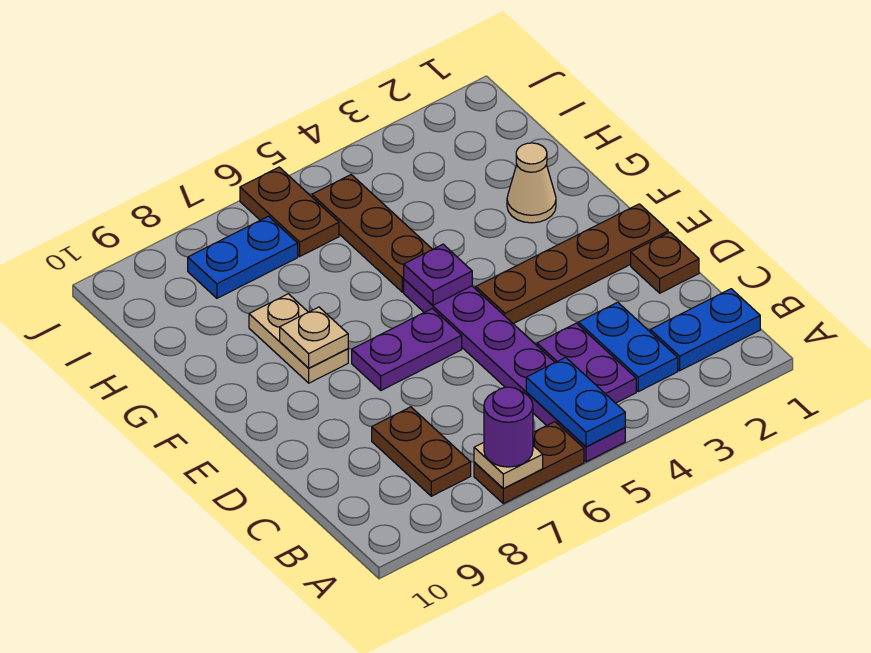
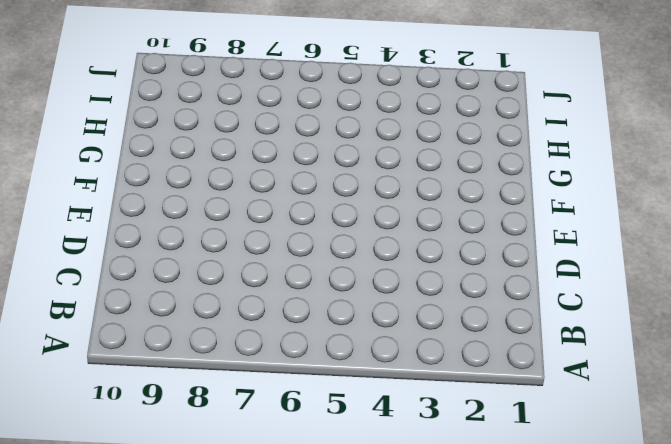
none -> purple plate A5:F5 level 1
none -> brown plate A6:A7 level 1
none -> blue plate B1:B2 level 1

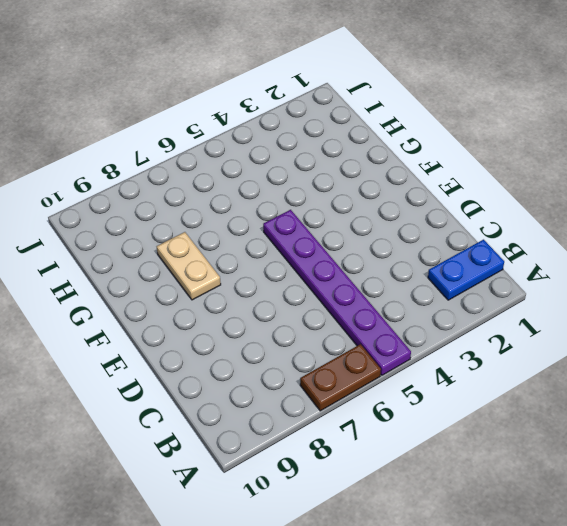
none -> blue plate B3:C3 level 1
none -> purple plate B4:C4 level 1
none -> brown plate B8:C8 level 1

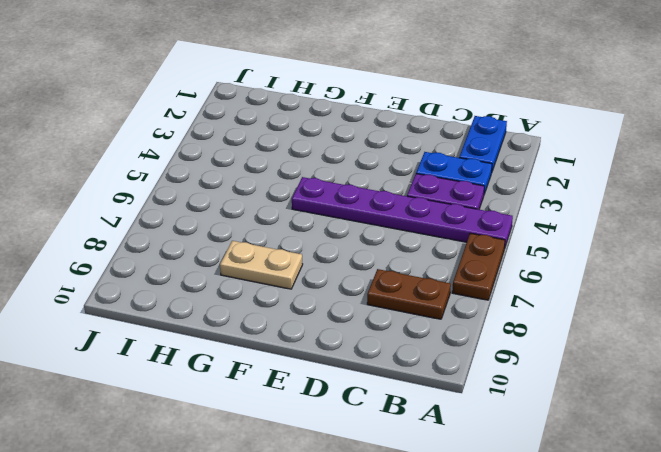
none -> brown plate D1 level 1
none -> brown plate E1:E4 level 1
none -> purple plate E6:E7 level 1

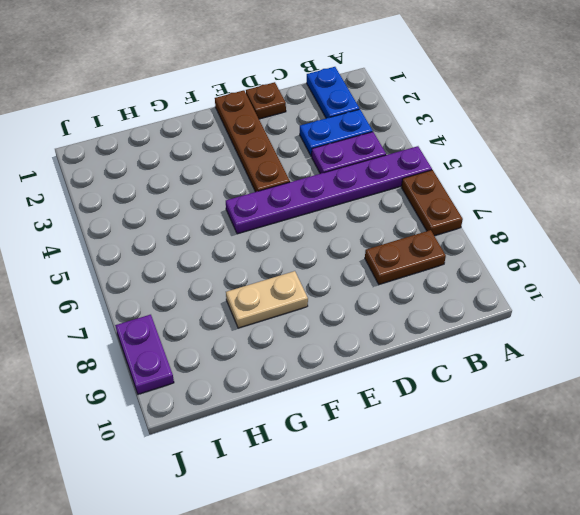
purple plate J8:J9 level 1 -> purple plate E6:E7 level 1
none -> tan cone G2 level 1
none -> brown plate G5:I5 level 1
none -> brown plate I6:J6 level 1

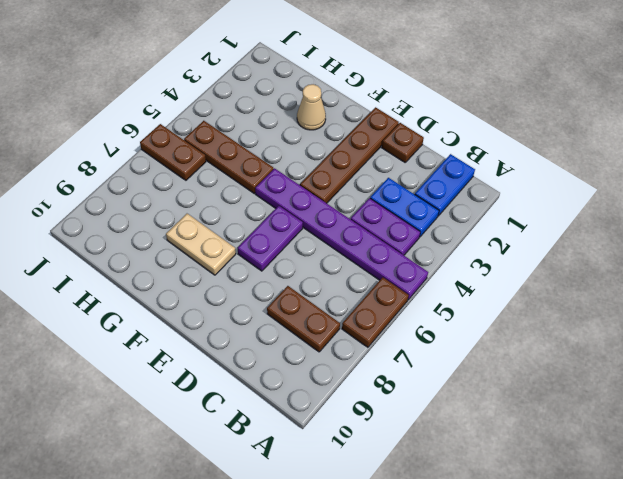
none -> blue plate I7:I8 level 1
none -> blue plate A5:B5 level 2
none -> tan plate A7 level 2

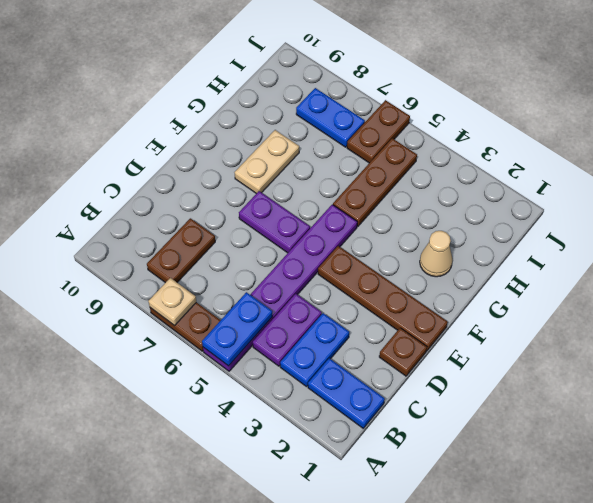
none -> purple plate F5 level 2
none -> tan plate F8 level 2
none -> purple round brick A7 level 3

